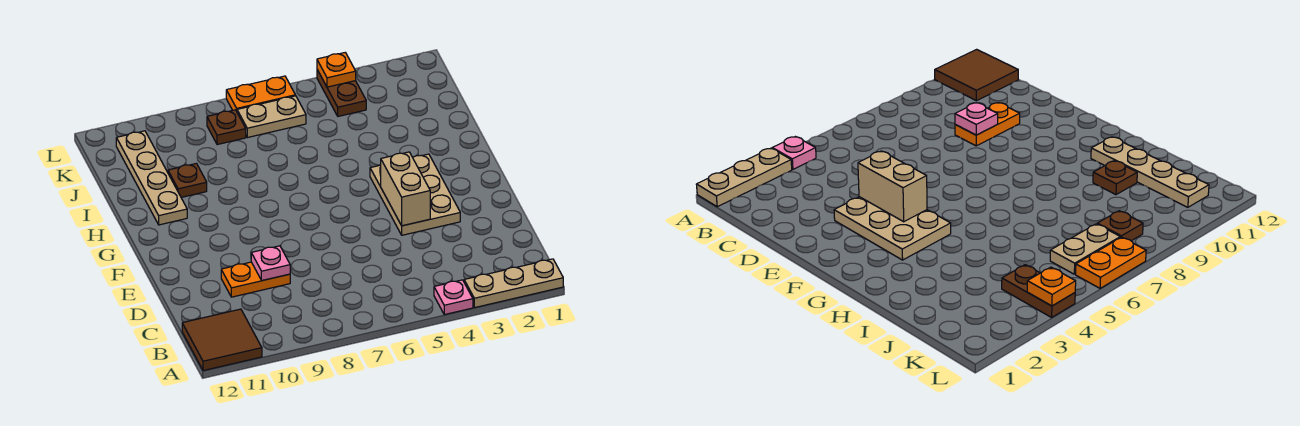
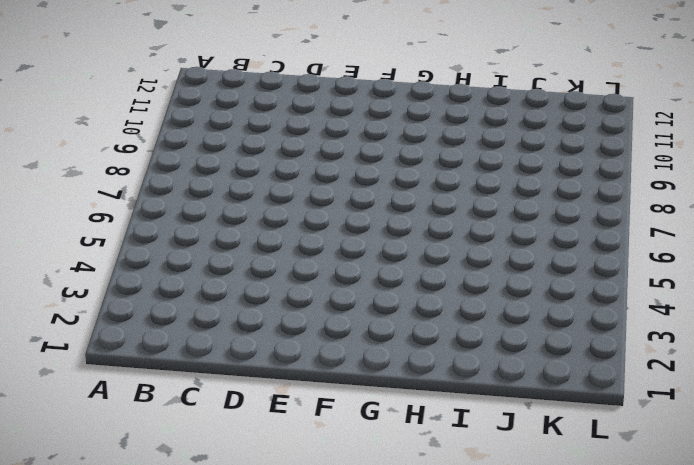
none -> tan plate A1:A3 level 1
none -> pink plate A4 level 1
none -> brown tile A11:B12 level 1

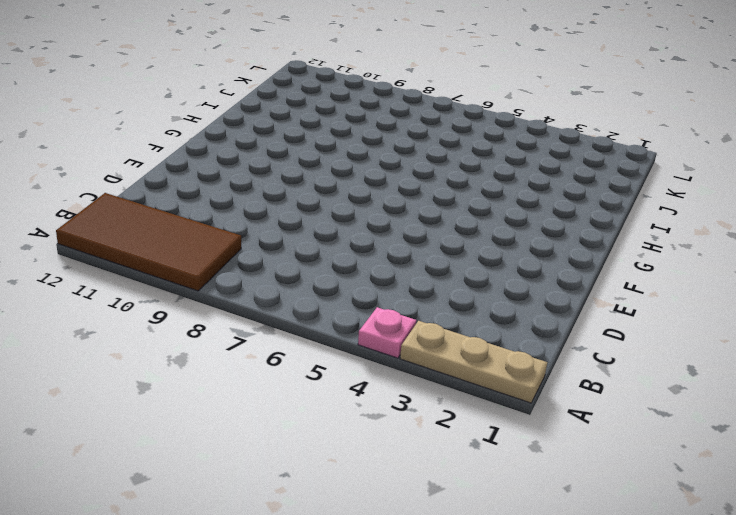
brown tile A9:B12 level 1 -> brown tile A11:B12 level 1
none -> orange plate D9:D10 level 1
none -> tan plate E3:G4 level 1
none -> tan plate H11:K11 level 1

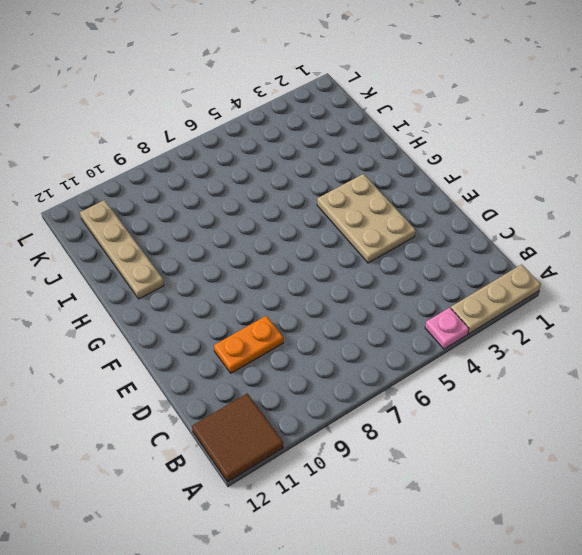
none -> brown plate I10 level 1
none -> brown plate K4:L4 level 1
none -> tan plate K6:K7 level 1

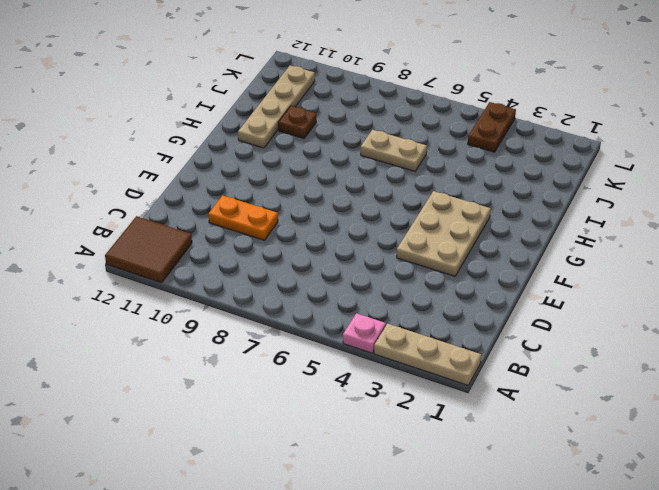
tan plate I6:I7 level 1 -> tan plate K6:K7 level 1
none -> brown plate K8 level 1
none -> orange plate L6:L7 level 1
none -> pink plate D9 level 2

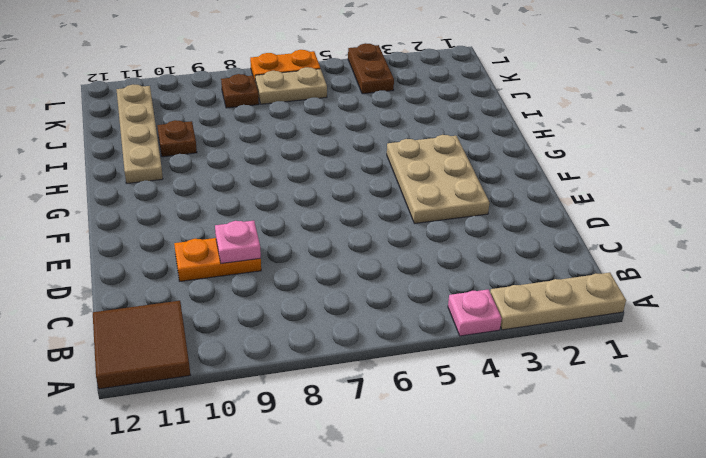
none -> tan brick E4:F4 level 2
none -> orange plate L4 level 2

